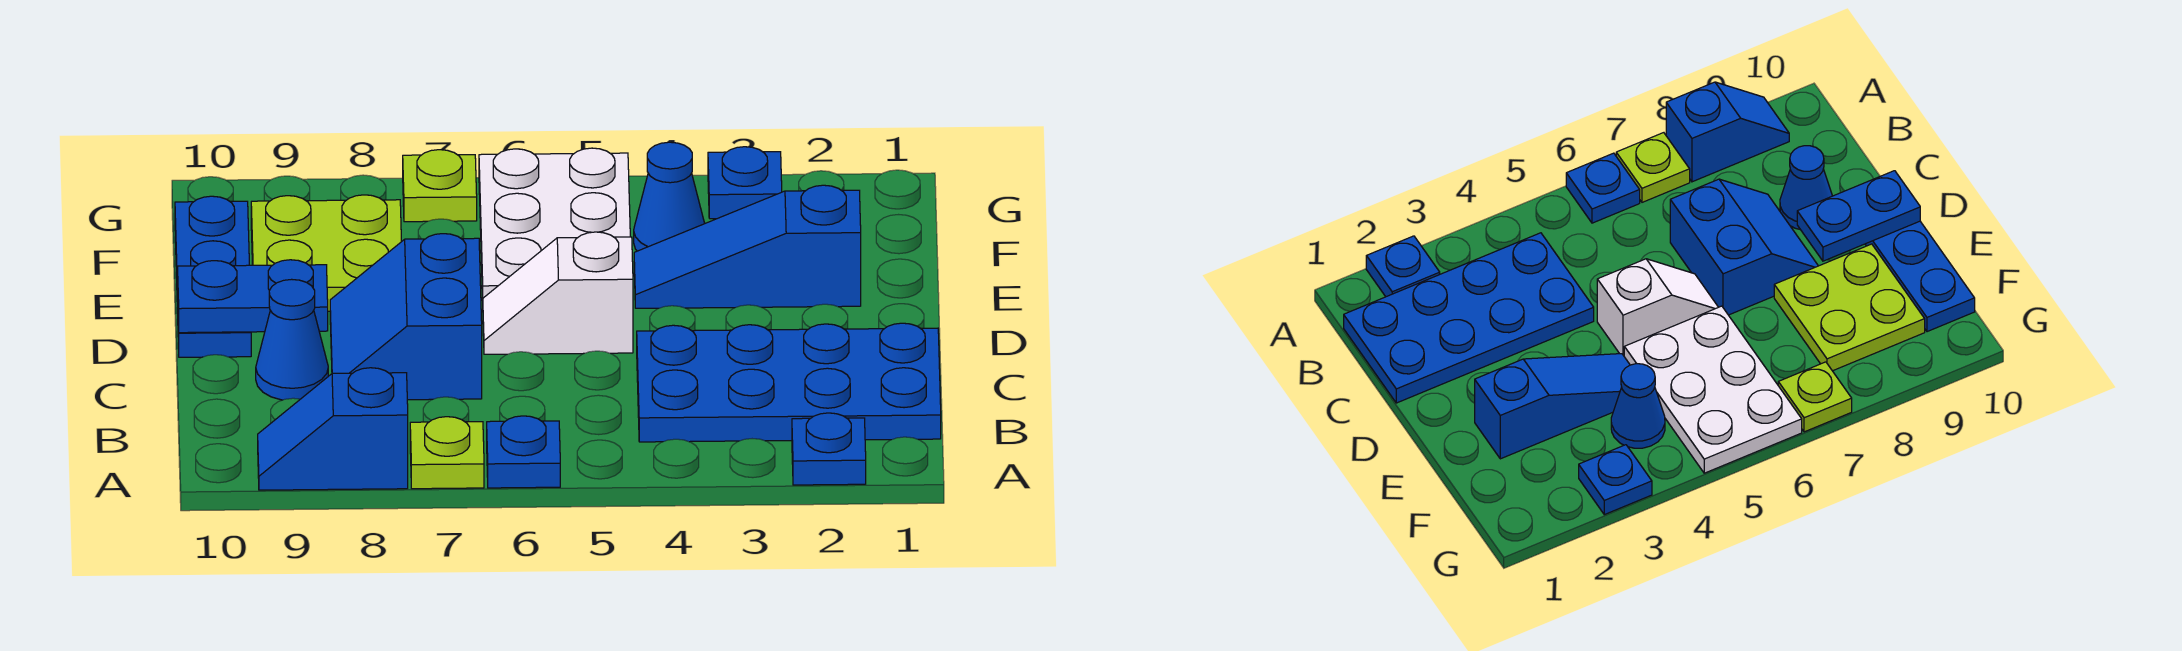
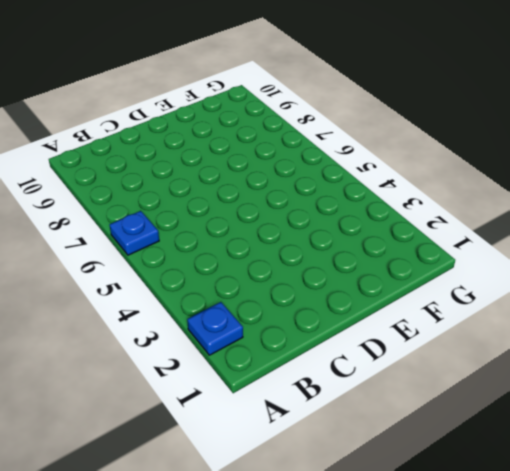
none -> lime plate A7 level 1
none -> blue slope A8:A9 level 1 top 8
none -> blue plate B1:C4 level 1

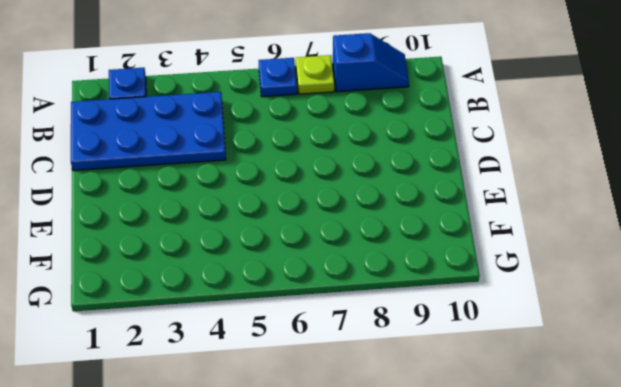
none -> blue slope C7:D8 level 1 top 7
none -> blue cone C9 level 1
none -> white slope D5:D6 level 1 top 5

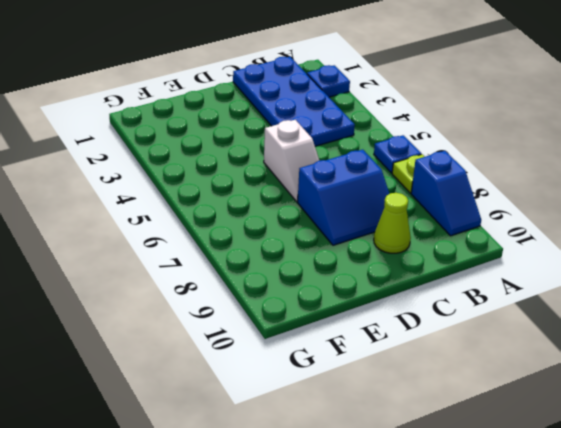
lime cone C9 level 1 -> blue cone C9 level 1
none -> blue plate D10:F10 level 1
none -> blue slope E2:E4 level 1 top 2
none -> white plate E5:G6 level 1

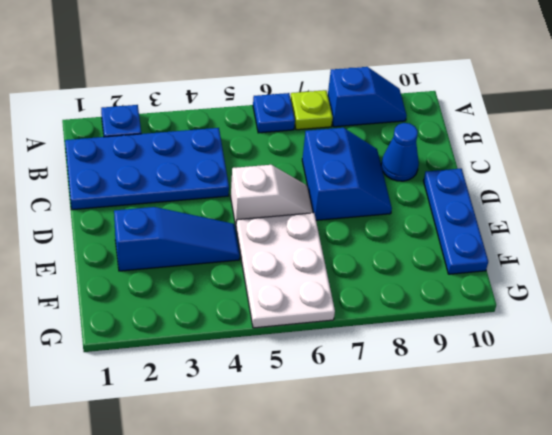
none -> lime plate E8:F9 level 1
none -> blue cone F4 level 1
none -> blue plate G3 level 1

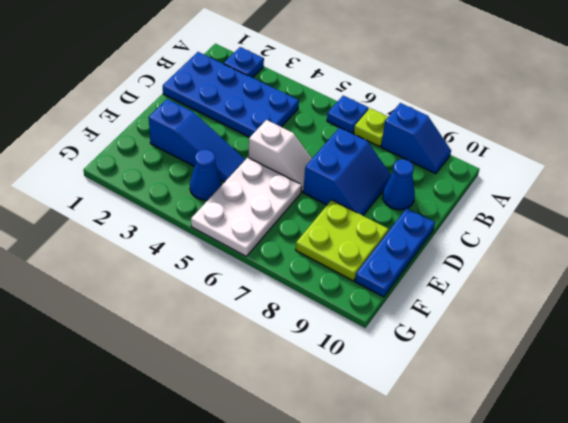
none -> blue plate G3 level 1
none -> lime plate G7 level 1
none -> blue plate D9:D10 level 2

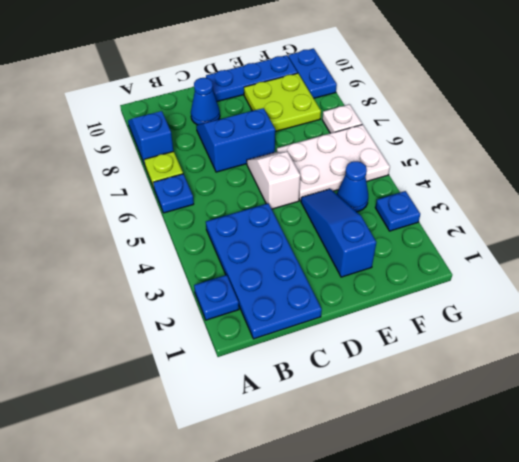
white plate G7 level 1 -> lime plate G7 level 1
blue plate G9:G10 level 1 -> blue plate D9:D10 level 2

